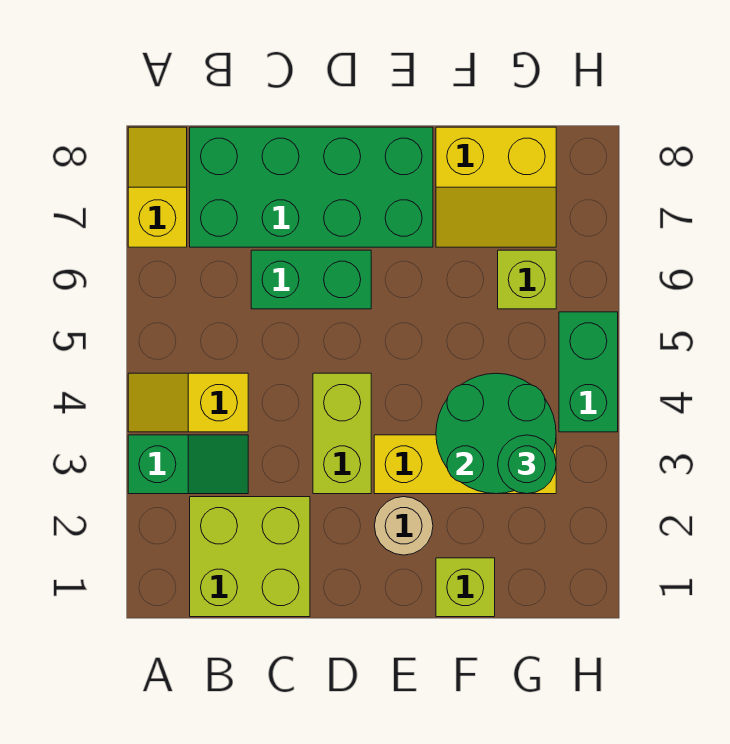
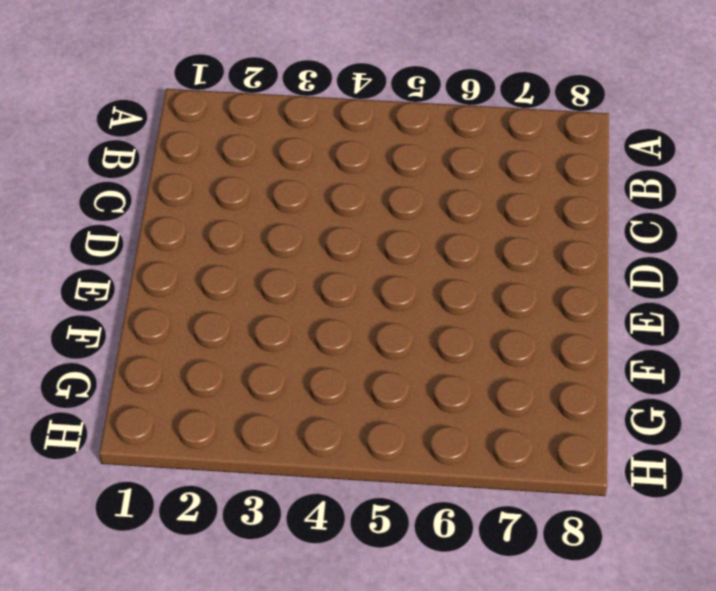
none -> green slope A3:B3 level 1 top A
none -> yellow slope A4:B4 level 1 top B
none -> yellow slope A7:A8 level 1 top 7

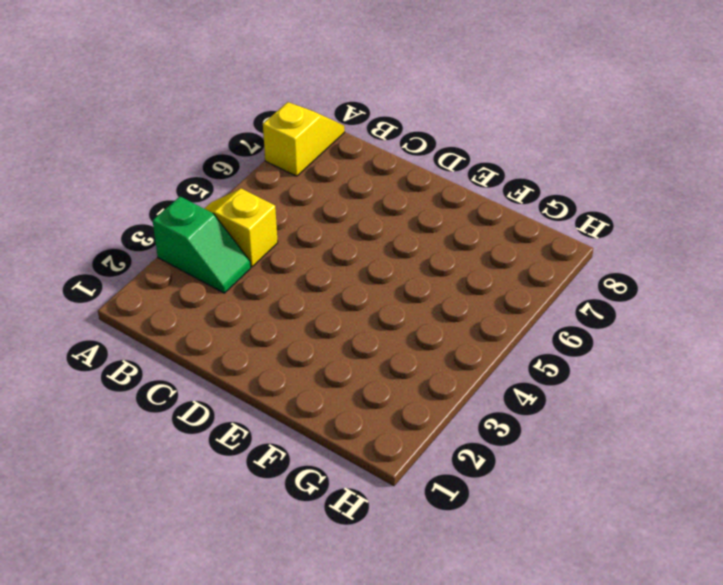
none -> lime brick B1:C2 level 1
none -> green brick B7:E8 level 1
none -> green brick C6:D6 level 1

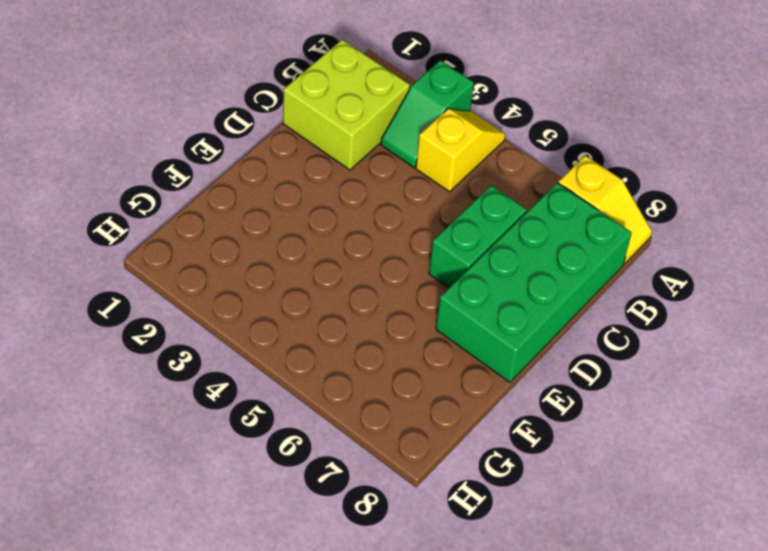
none -> lime brick D3:D4 level 1
none -> tan round brick E2 level 1
none -> yellow brick E3:G3 level 1

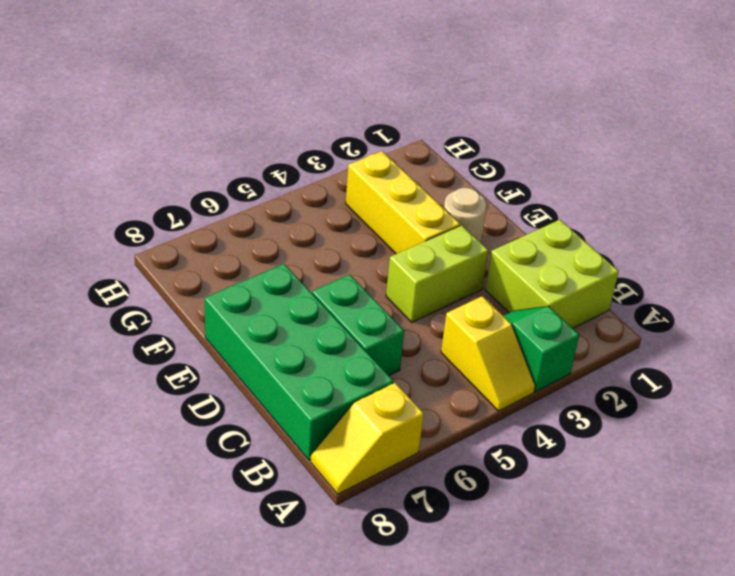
none -> lime brick F1 level 1
none -> yellow slope F7:G8 level 1 top 8
none -> lime brick G6 level 1

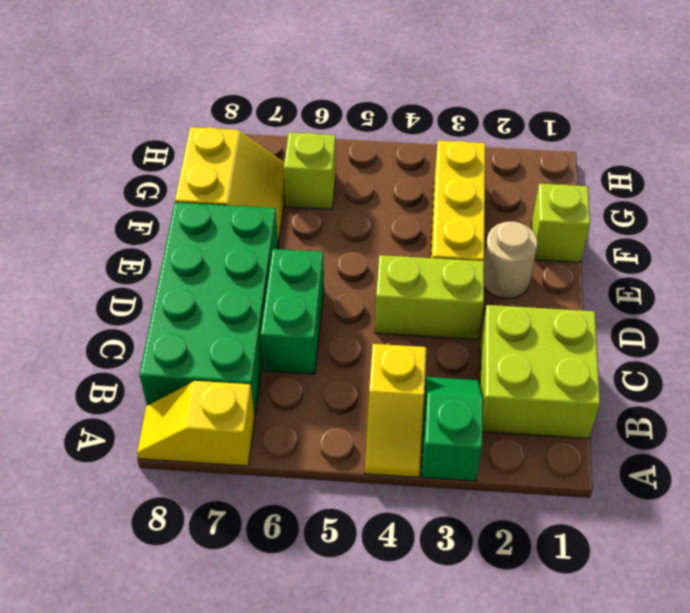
none -> green brick H4:H5 level 1
none -> green round brick F3:G4 level 2
none -> green round brick G3 level 3

